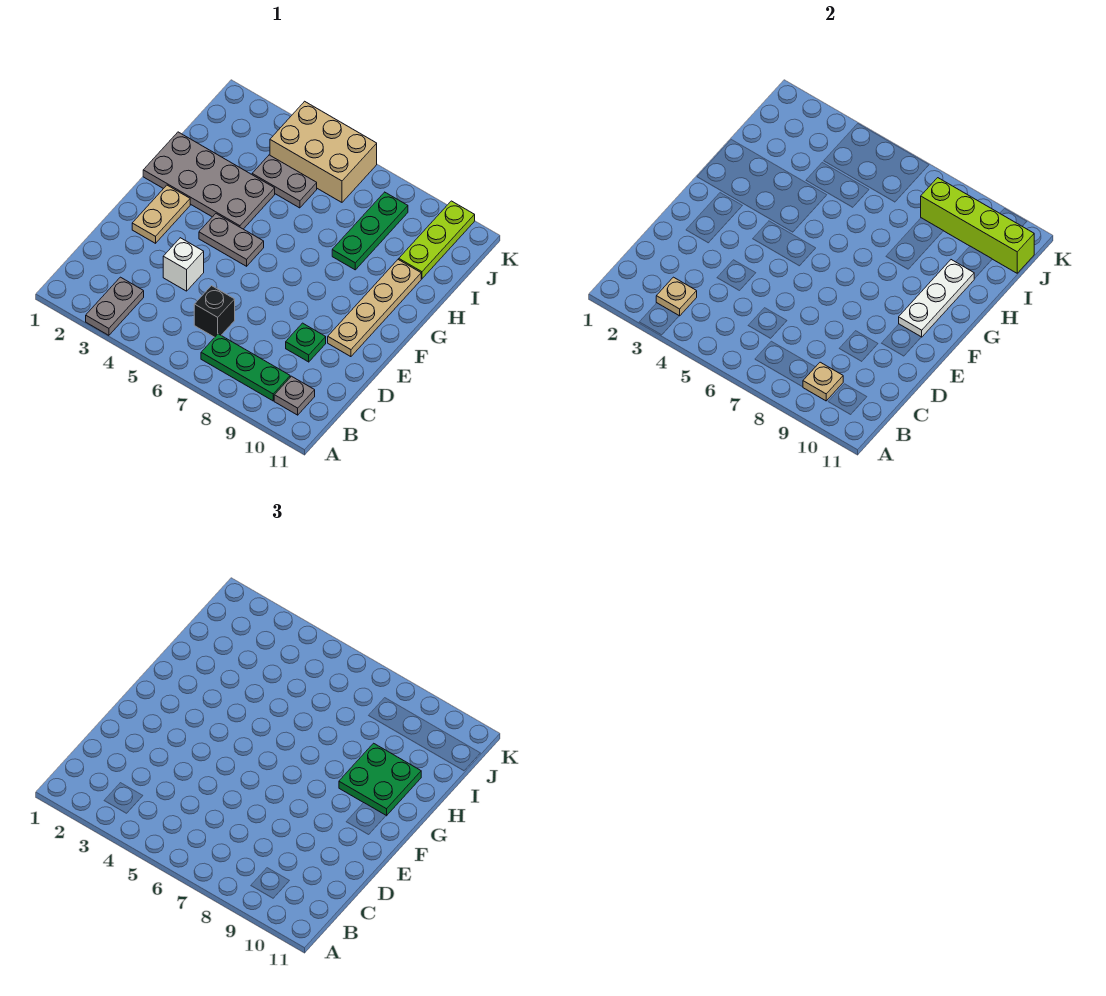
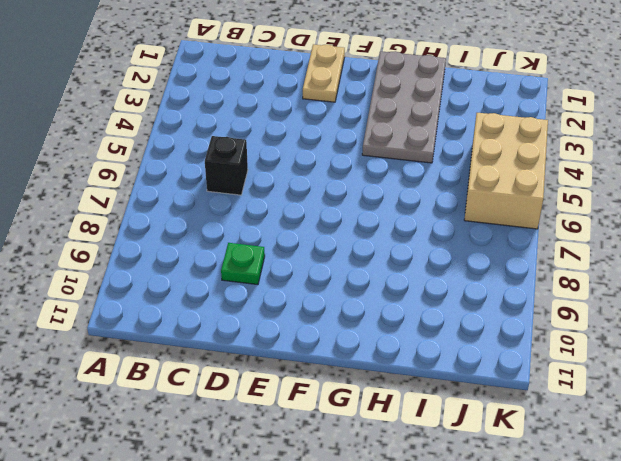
tan plate E1:E2 level 1 -> tan plate E2:F2 level 1
none -> grey plate A3:B3 level 1
none -> green plate B7:B9 level 1
none -> grey plate B10 level 1

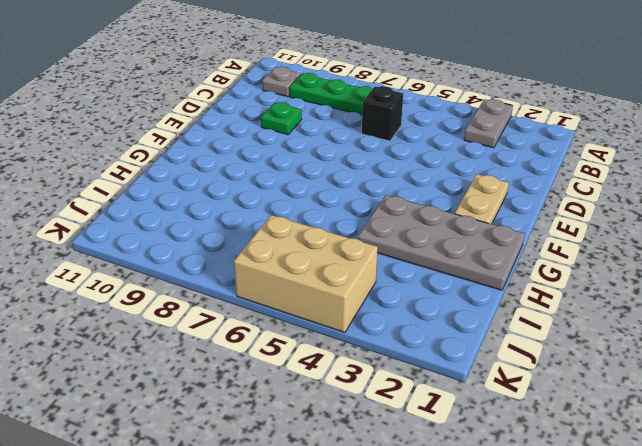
none -> white brick D4 level 1
none -> tan plate E10:H10 level 1
none -> grey plate F4:F5 level 1

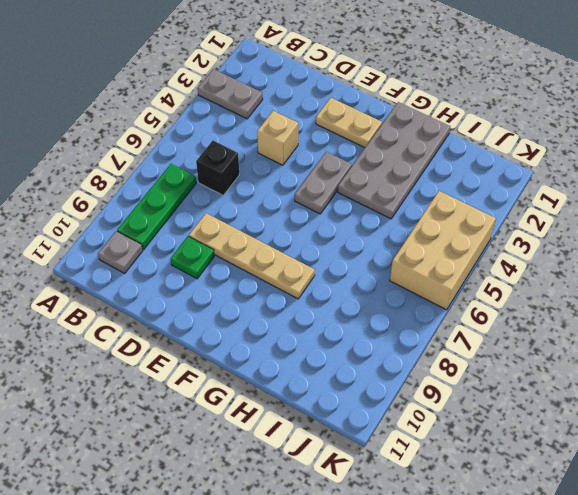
tan brick D4 level 1 -> white brick D4 level 1
tan plate D8:G8 level 1 -> tan plate E10:H10 level 1
none -> green plate H8:J8 level 1
none -> grey plate I4:I5 level 1
none -> lime plate I10:K10 level 1

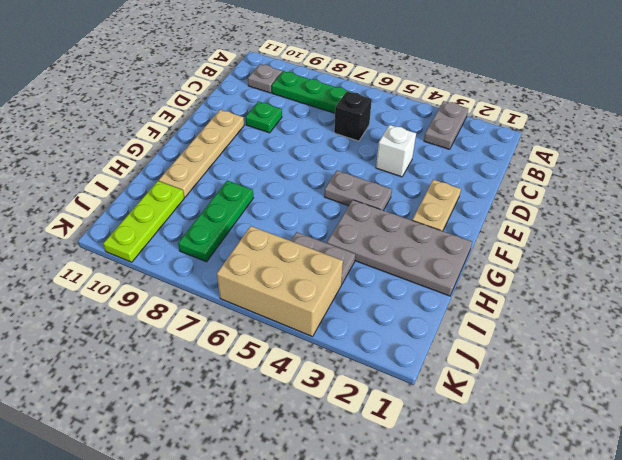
none -> tan plate B3 level 2
none -> tan plate B9 level 2
none -> white plate F10:H10 level 2

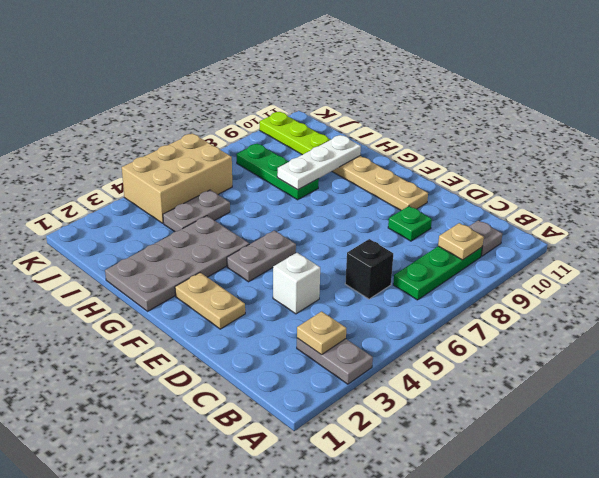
white plate H8:H10 level 2 -> white plate F10:H10 level 2
none -> lime brick J8:J11 level 2
none -> green plate G9:H10 level 3

